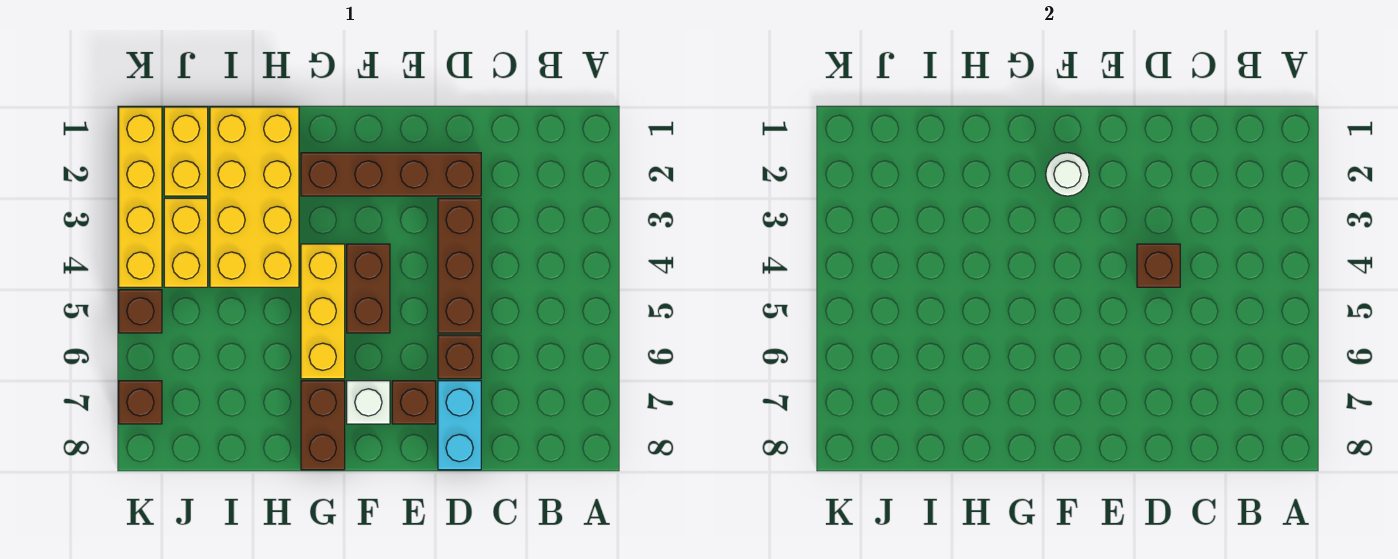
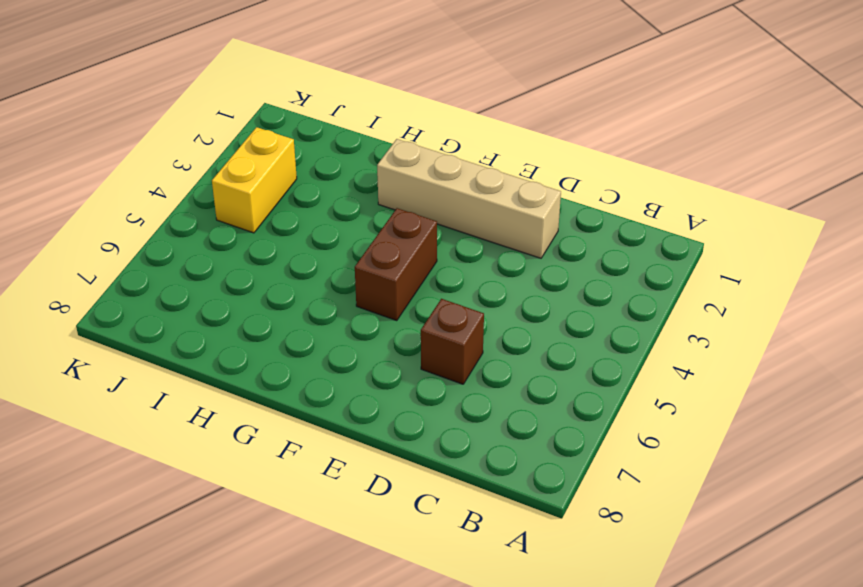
tan brick D2:G2 level 1 -> brown brick D2:G2 level 1
none -> brown brick D3:D5 level 1
none -> cyan brick D7:D8 level 1
none -> brown brick E7 level 1

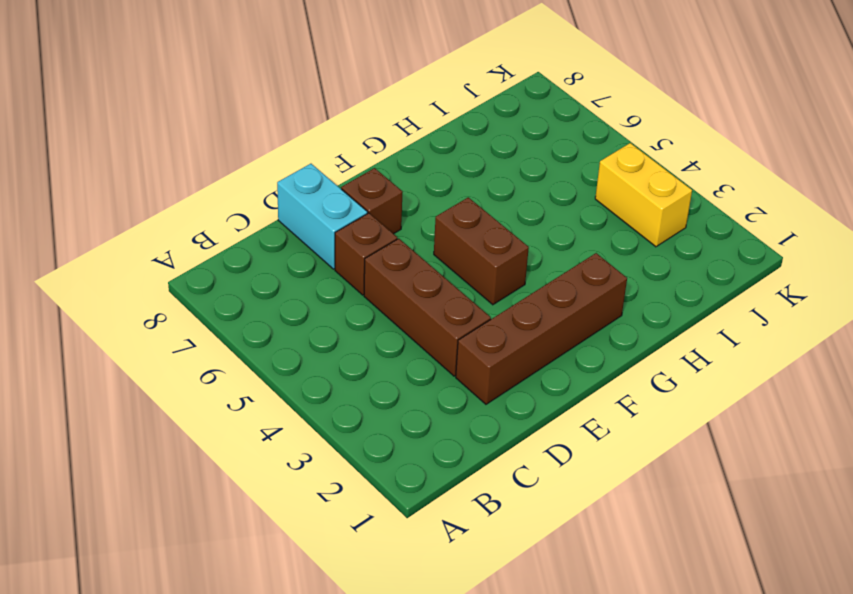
none -> white brick F7 level 1
none -> yellow brick G4:G6 level 1
none -> brown brick G7:G8 level 1

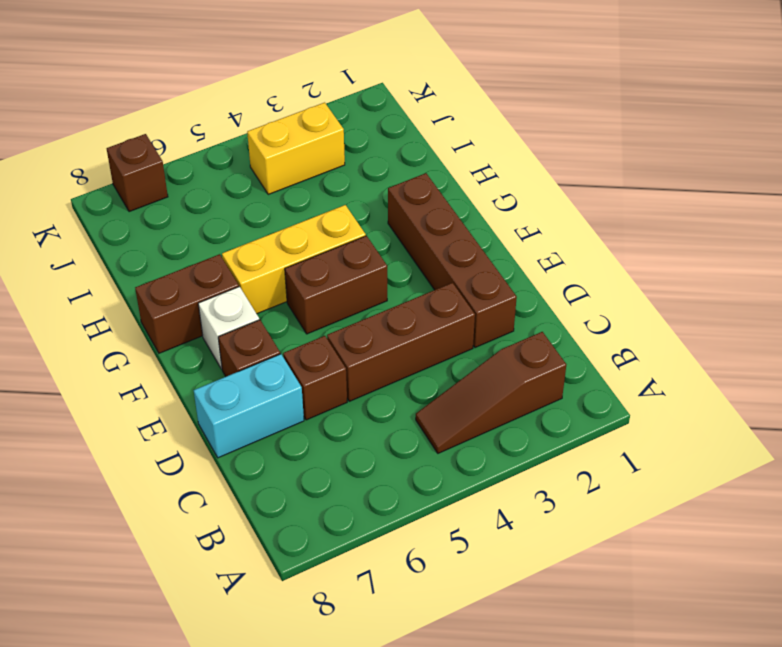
brown slope B2:B4 level 1 top 2 -> none
none -> yellow brick H1:I4 level 1
none -> yellow brick J1:J2 level 1
none -> yellow brick K1:K4 level 1

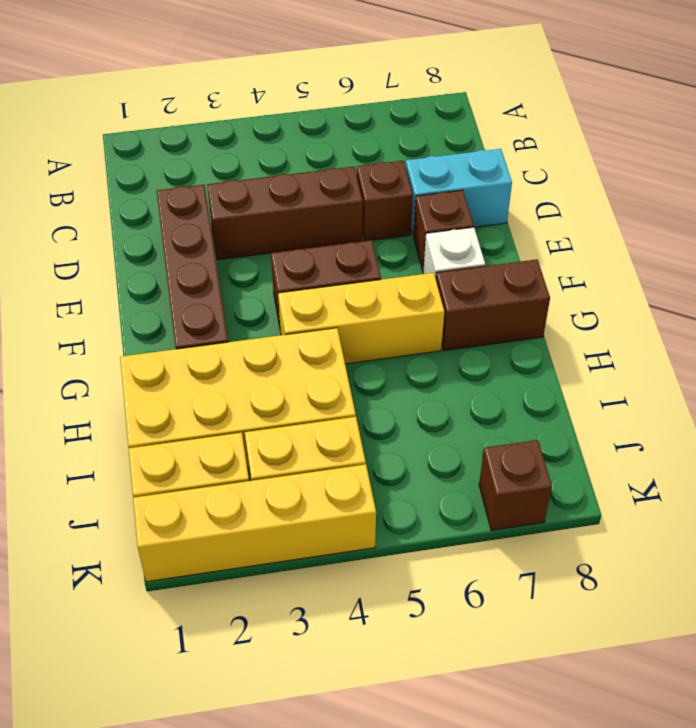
none -> brown brick K5 level 1
none -> brown brick D4 level 2
none -> white round brick F2 level 2

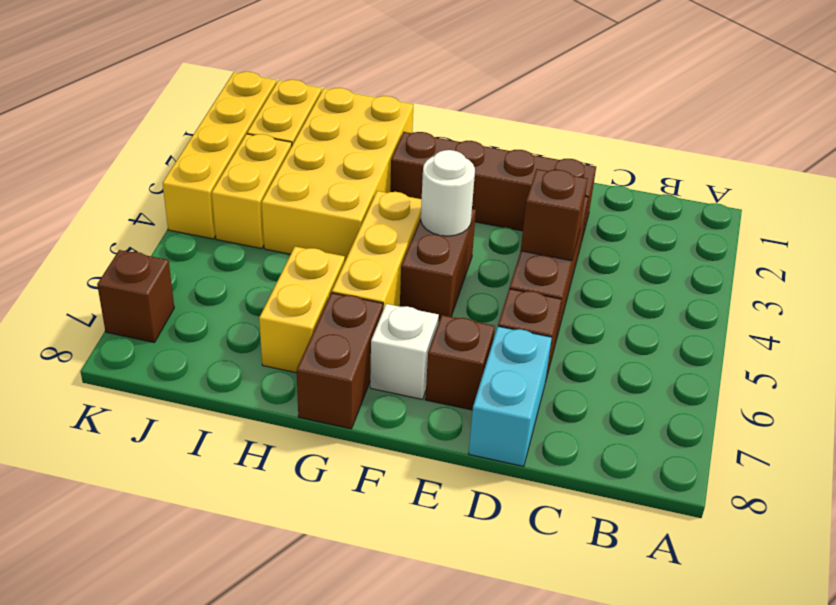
white round brick F4 level 2 -> white round brick F2 level 2
yellow brick H6:H7 level 1 -> none
none -> brown brick K5 level 1

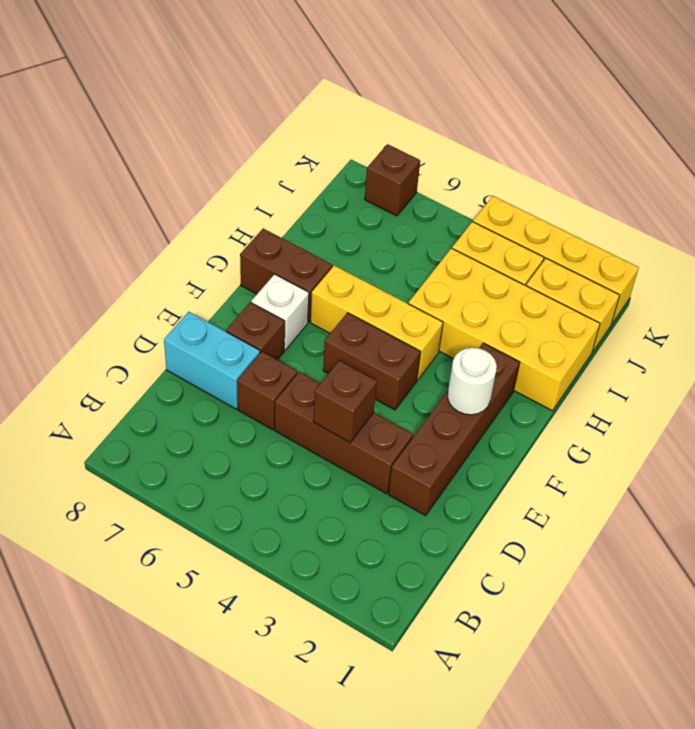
none -> brown brick K5 level 1

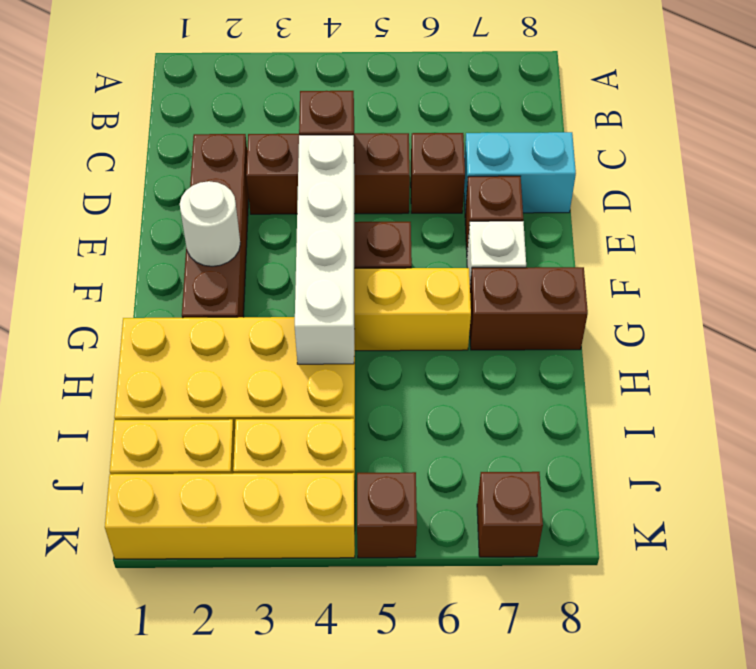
white brick E4:H4 level 2 -> none

